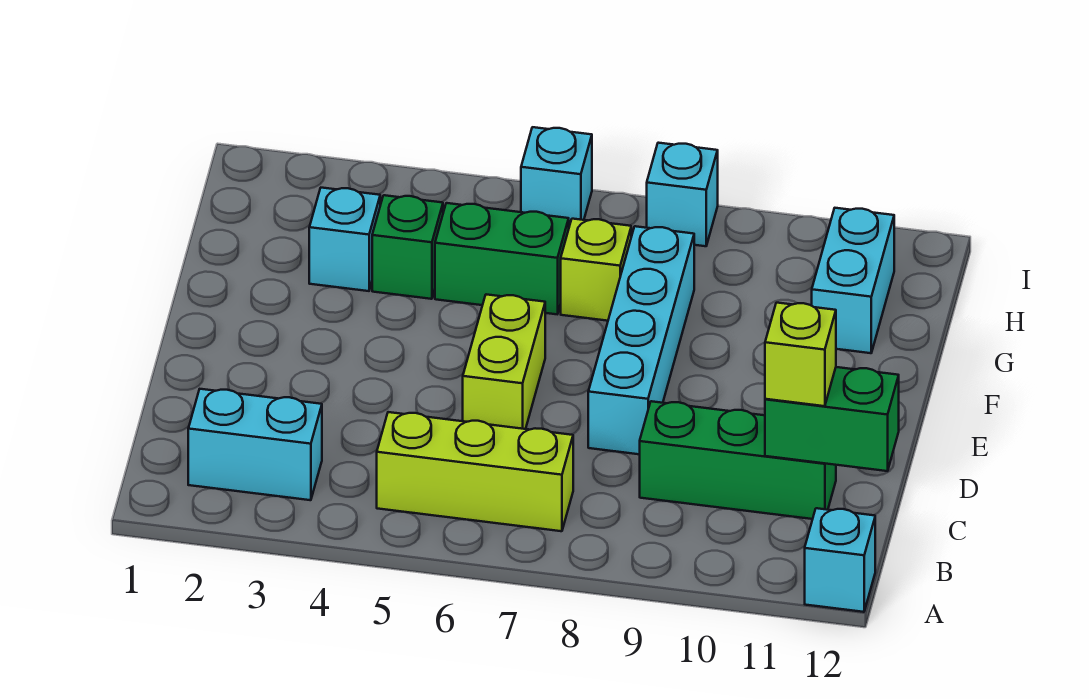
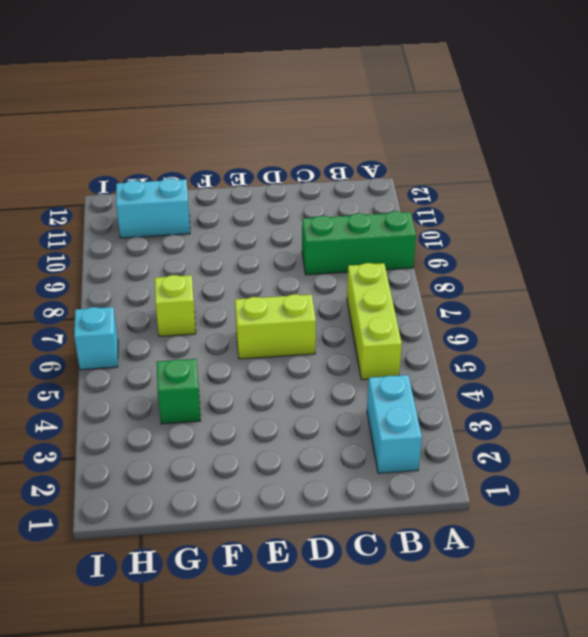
green brick A9:C9 level 1 -> green brick C9:C11 level 1
none -> cyan brick A12 level 1
none -> cyan brick D8:G8 level 1
none -> cyan brick G3 level 1

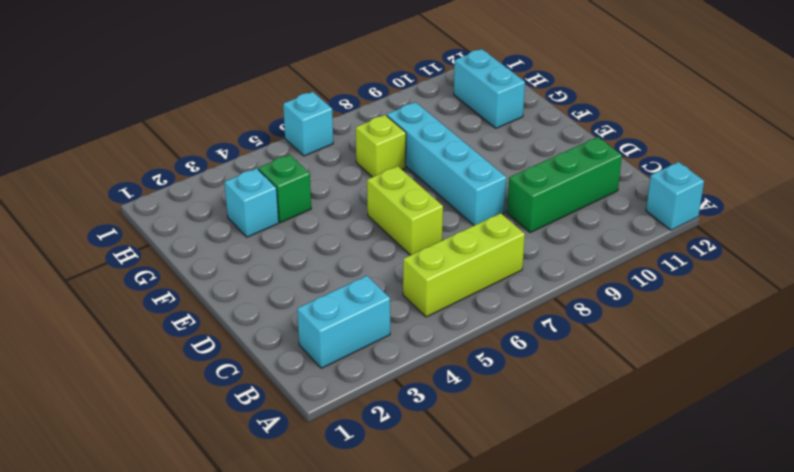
none -> green brick G5:G6 level 1
none -> cyan brick I8 level 1
none -> green brick C11:C12 level 2

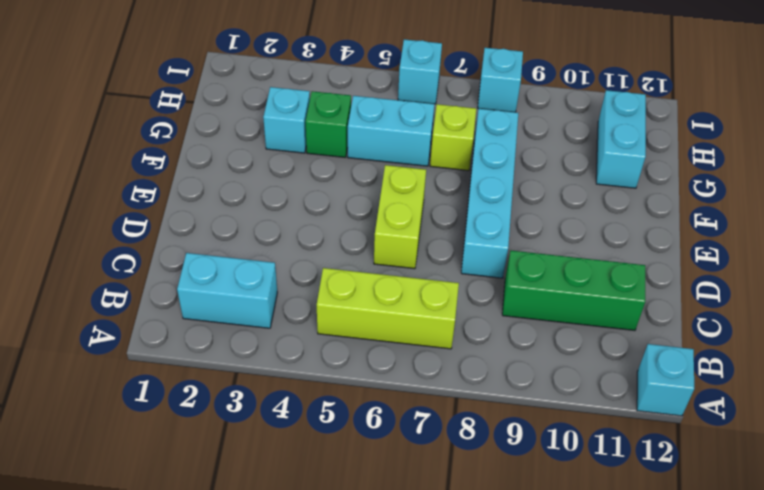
cyan brick G5:G6 level 1 -> green brick G5:G6 level 1
none -> green brick C11:C12 level 2
none -> lime brick C11 level 3

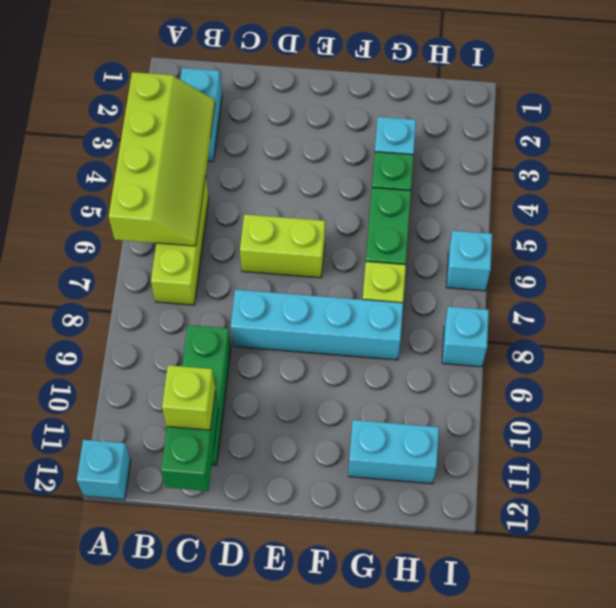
lime slope A3:B6 level 2 top A -> none

